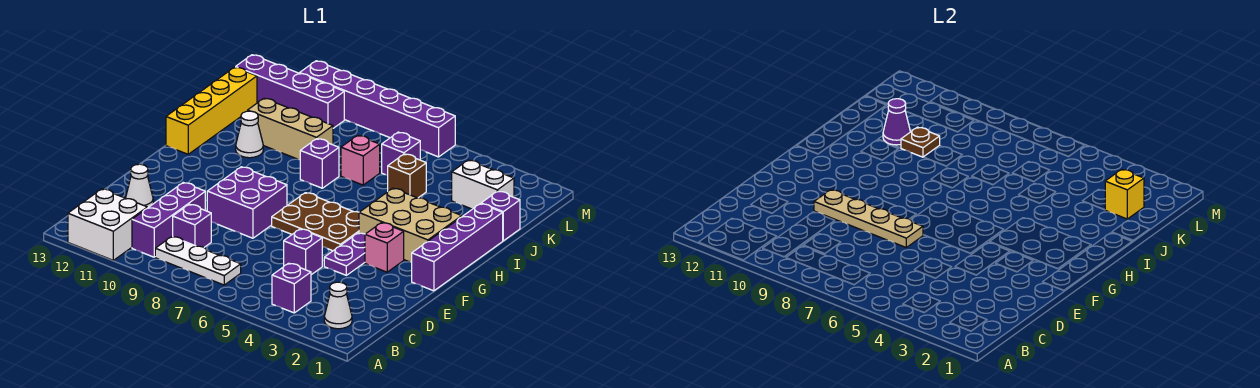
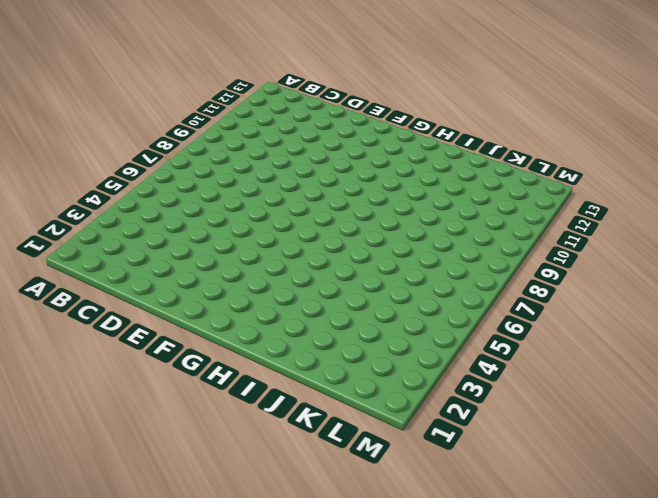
none -> white brick A11:B12 level 1
none -> white cone B2 level 1
none -> purple brick B4 level 1

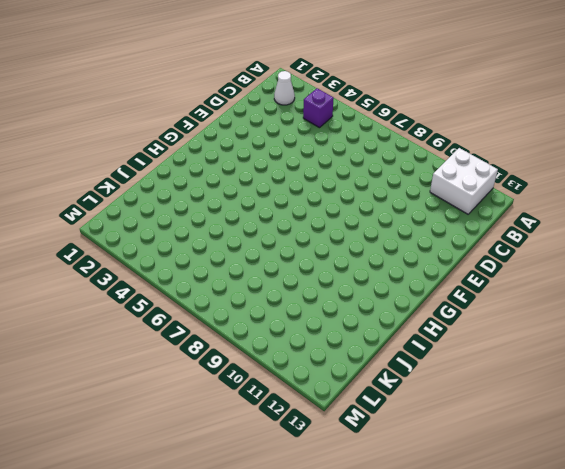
none -> white plate B7:B9 level 1
none -> purple brick B10:D10 level 1
none -> purple brick C9 level 1

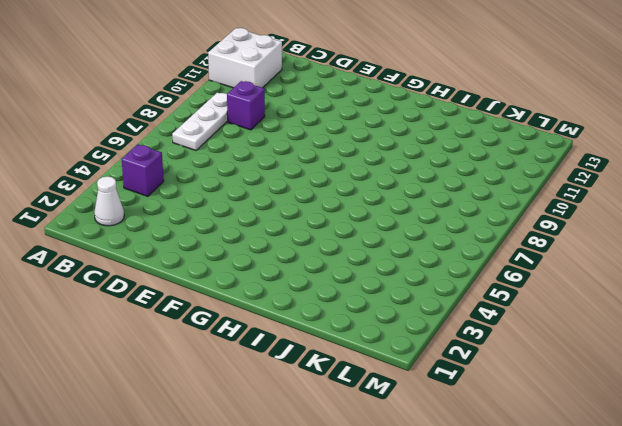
none -> purple brick B10:D10 level 1
none -> purple brick D5 level 1
none -> white cone D12 level 1

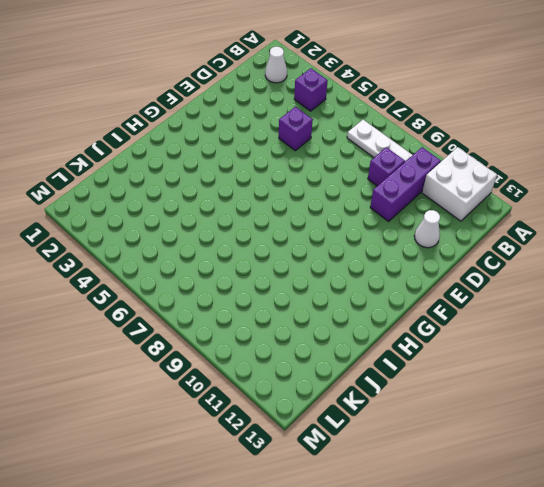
none -> purple plate E4:F4 level 1
none -> purple brick E8:F9 level 1
none -> purple brick F1:I1 level 1

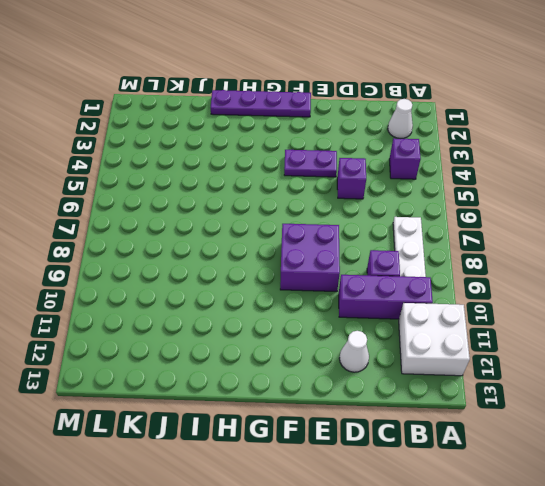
purple plate F1:I1 level 1 -> purple brick F1:I1 level 1
none -> pink brick F3 level 1
none -> brown plate F5:G7 level 1
none -> tan brick G2:H4 level 1

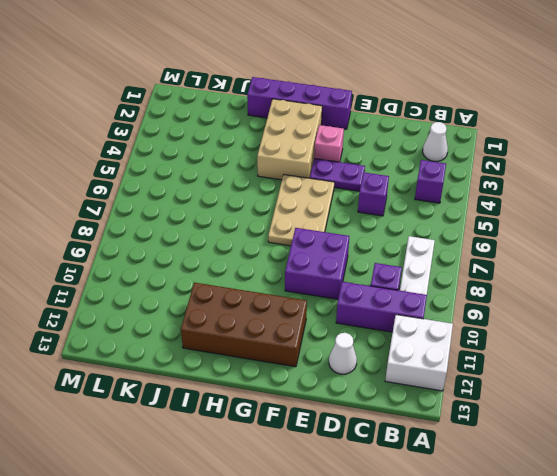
tan plate F5:G7 level 1 -> brown plate F5:G7 level 1
brown brick F11:I12 level 1 -> white cone I11 level 1
none -> yellow brick H13:K13 level 1
none -> purple brick I8 level 1
none -> purple brick J1 level 1

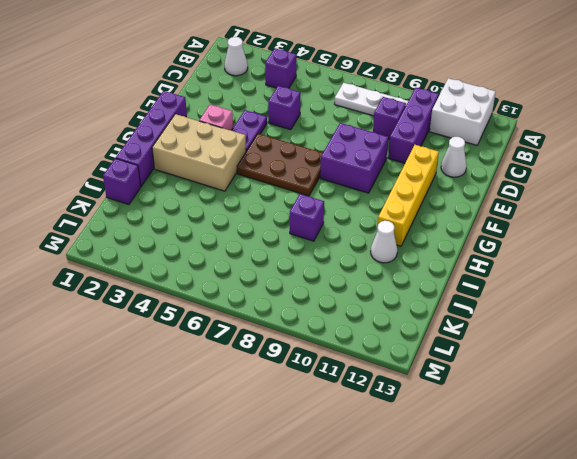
yellow brick E11:H11 level 1 -> yellow brick H13:K13 level 1
none -> brown brick J5 level 1
none -> pink brick J7 level 1
none -> tan brick J9:J11 level 1

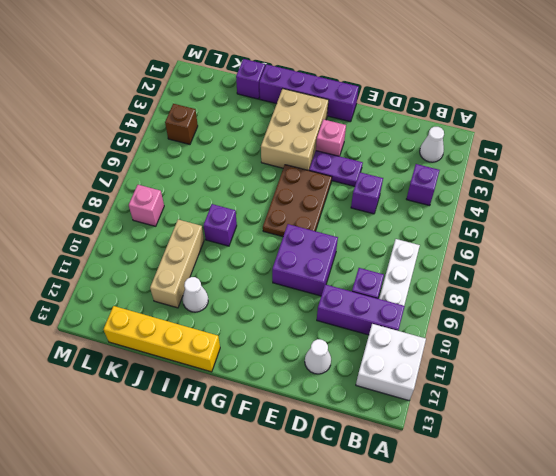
brown brick L4 level 1 -> brown brick J5 level 1
pink brick L8 level 1 -> pink brick J7 level 1
none -> white brick K2:K3 level 1
none -> purple brick K6 level 1
none -> purple brick L10:L13 level 1

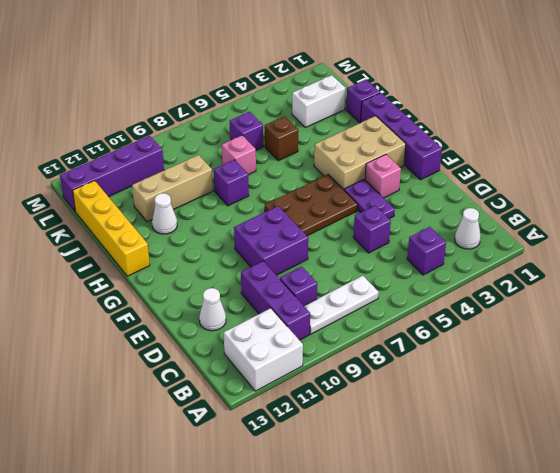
none -> purple brick M6:M11 level 1
none -> tan plate E7:E10 level 2
none -> brown plate J10 level 2

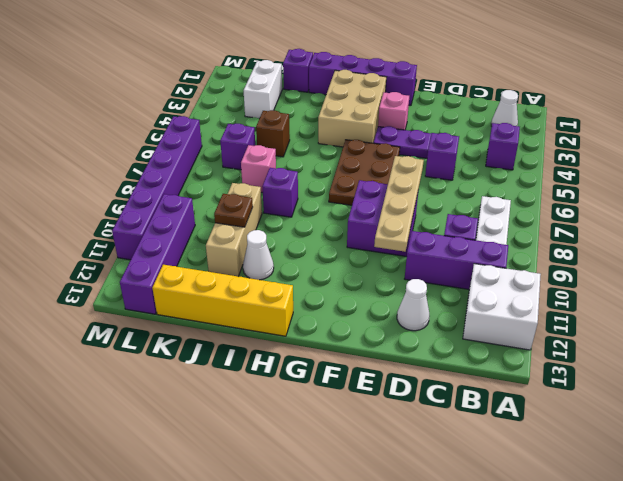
none -> purple cone J11 level 2
none -> yellow brick K2 level 2

